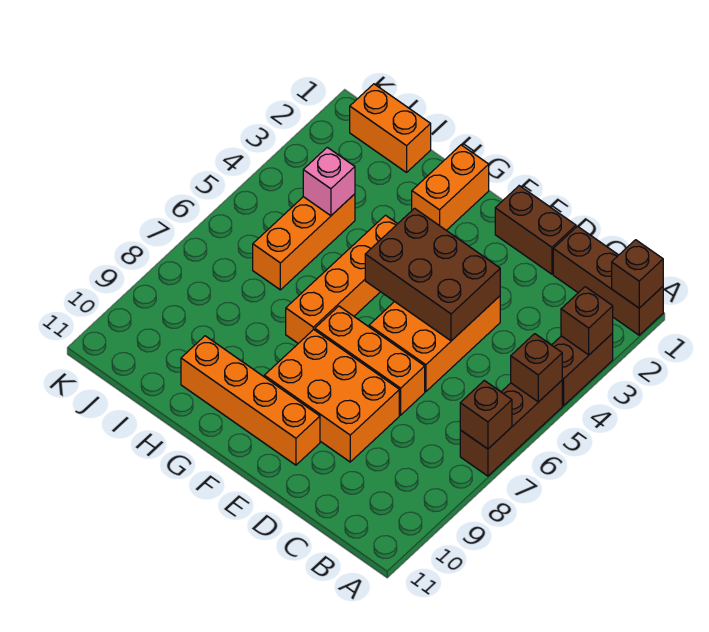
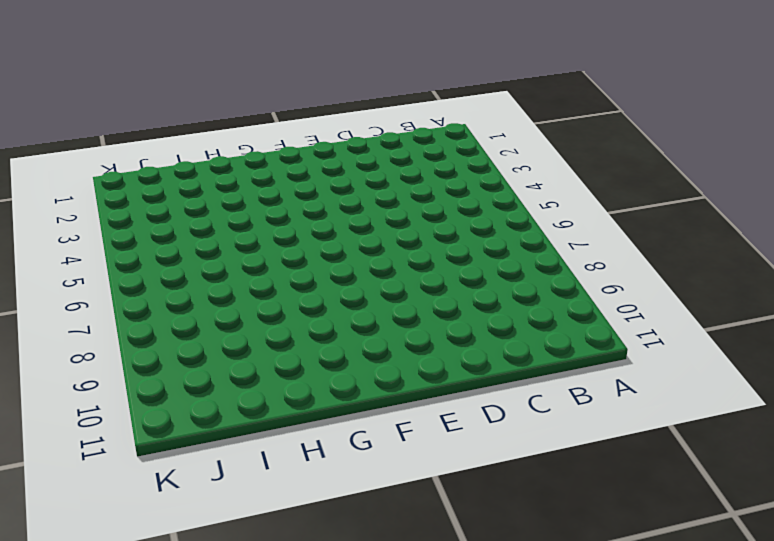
none -> brown brick A1:C1 level 1
none -> brown brick A3:A4 level 1
none -> brown brick A5:A7 level 1

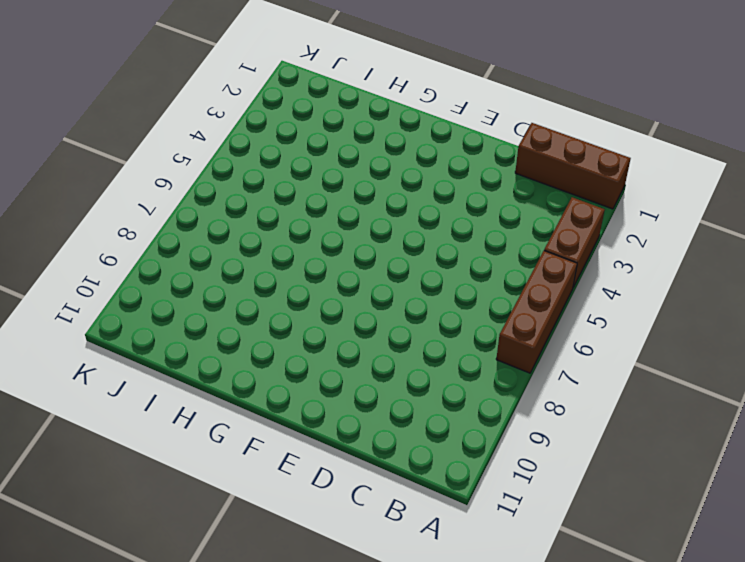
none -> brown brick D1:E1 level 1
none -> orange brick D4:E6 level 1
none -> orange brick D7:F7 level 1

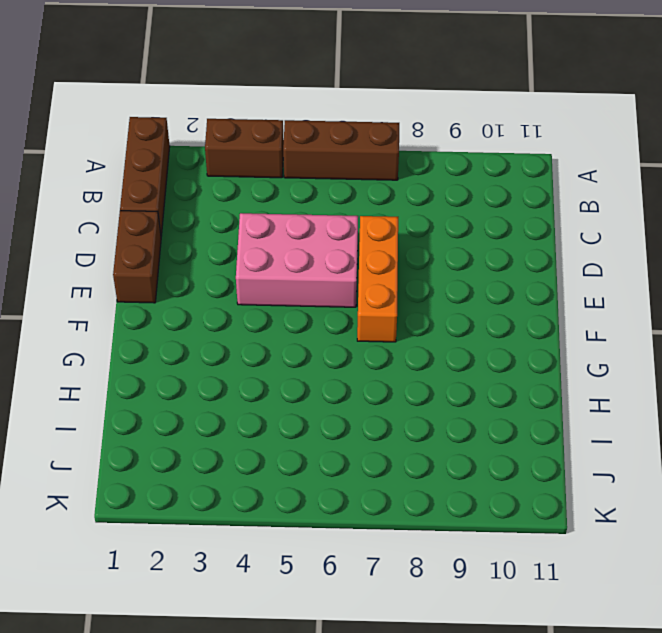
pink brick D4:E6 level 1 -> orange brick D4:E6 level 1
none -> orange brick D8:F9 level 1
none -> orange brick E10:H10 level 1
none -> orange brick G1:G2 level 1

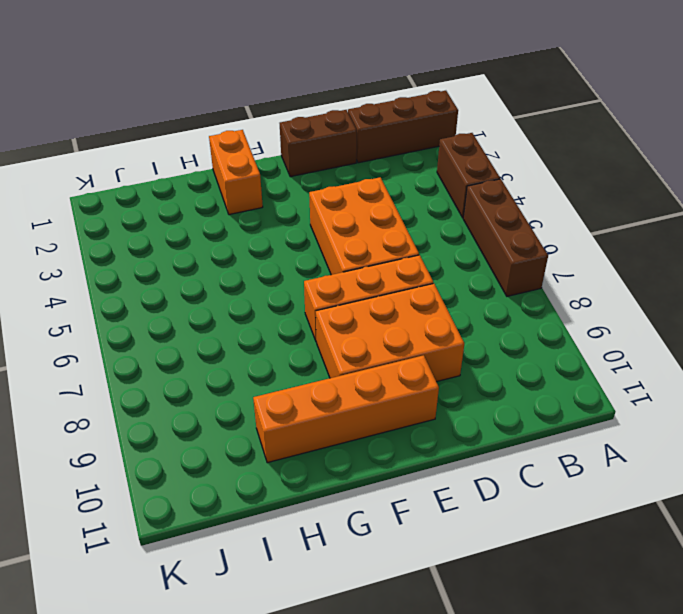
none -> orange brick G4:G7 level 1
none -> orange brick I1:J1 level 1
none -> orange brick I4:I6 level 1

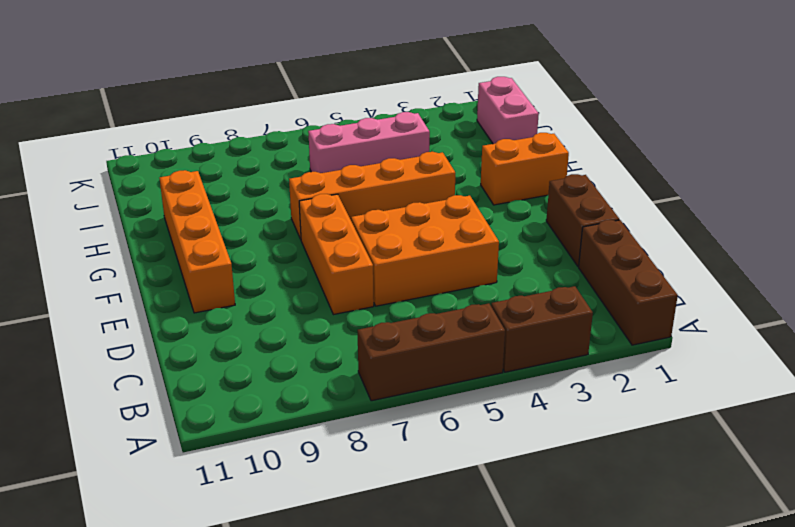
pink brick I1:J1 level 1 -> orange brick I1:J1 level 1
pink brick I4:I6 level 1 -> orange brick I4:I6 level 1
none -> orange brick D8:F9 level 1
none -> brown brick A1 level 2
none -> brown brick A3 level 2

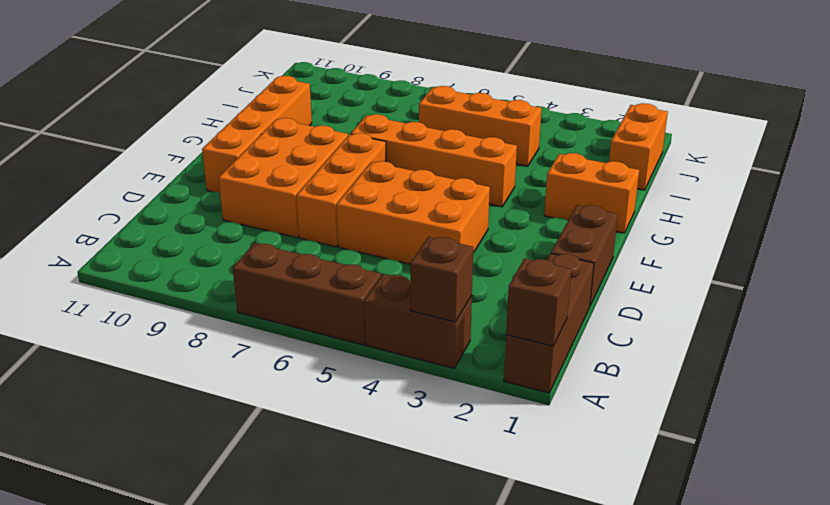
none -> brown brick A5 level 2
none -> brown brick A7 level 2
none -> brown brick D4:F5 level 2

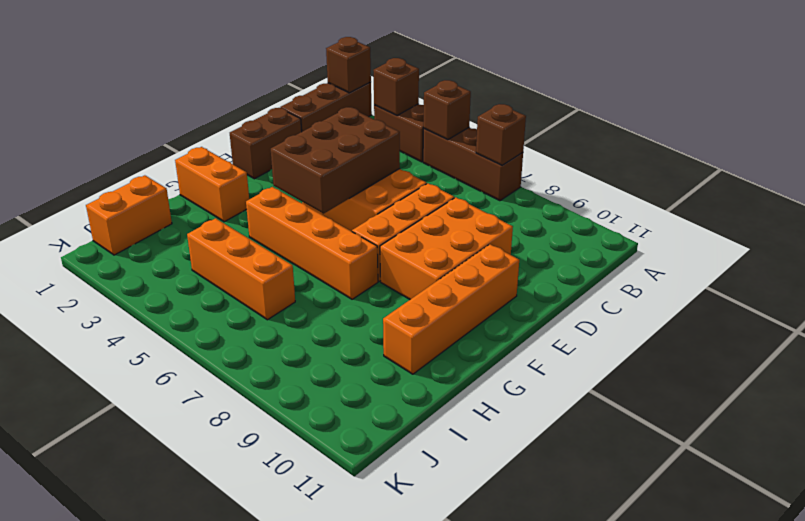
none -> pink brick I4 level 2

